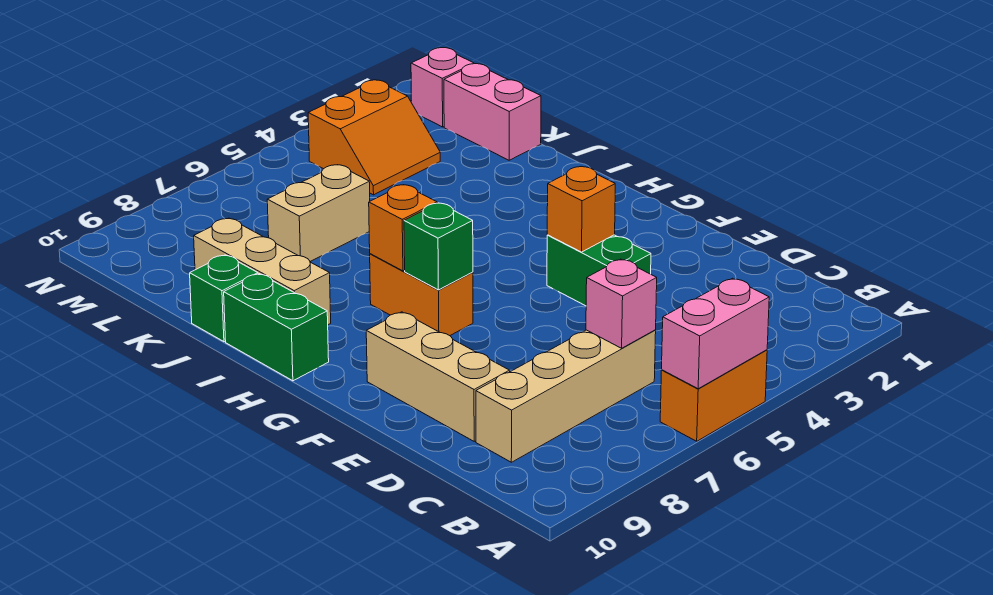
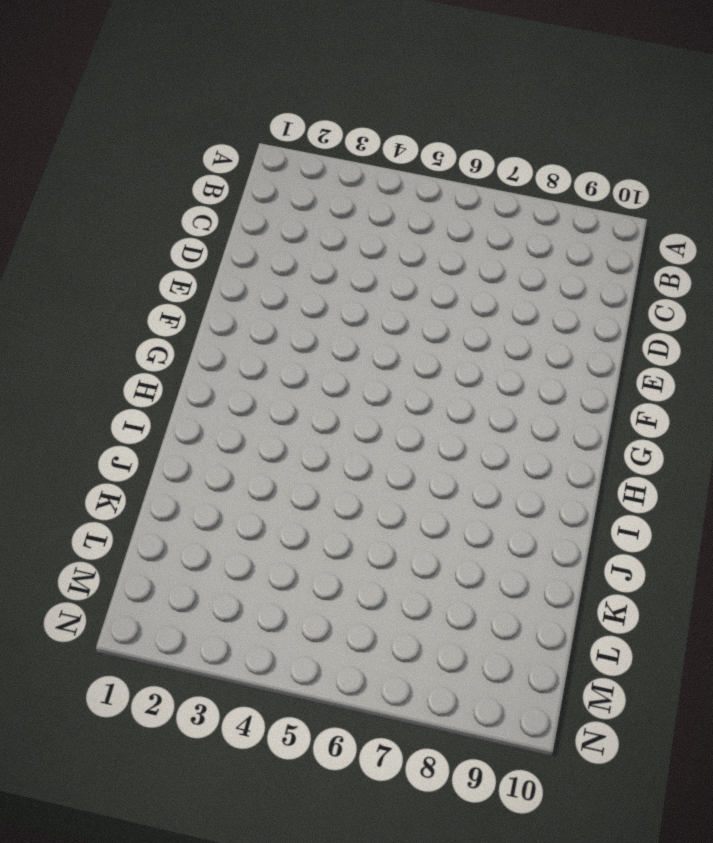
none -> orange brick A5:A6 level 1
none -> tan brick C6:C9 level 1
none -> tan brick D9:F9 level 1

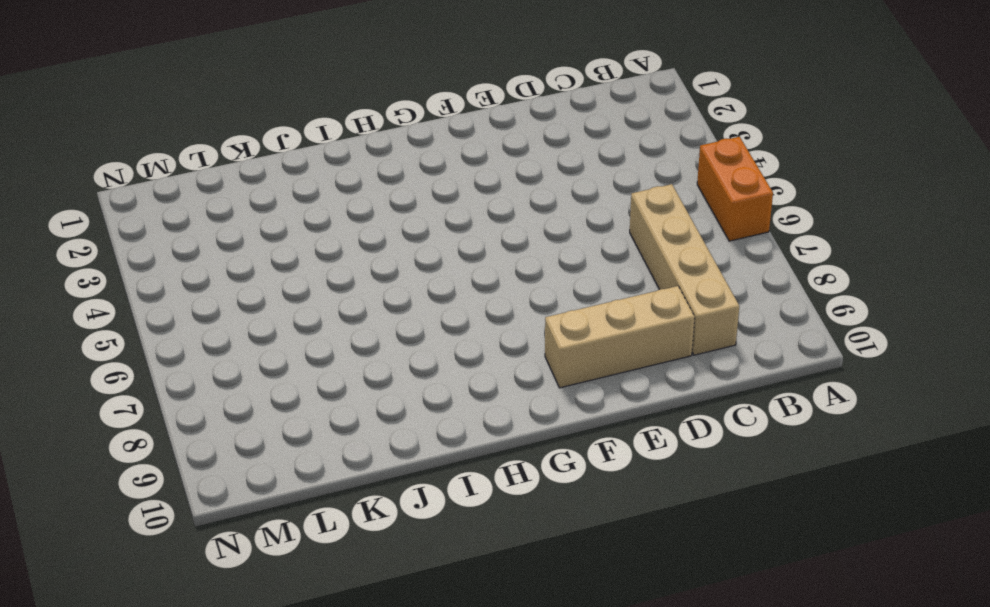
none -> green brick E4:F4 level 1
none -> orange brick G7:H7 level 1
none -> green brick H10:I10 level 1

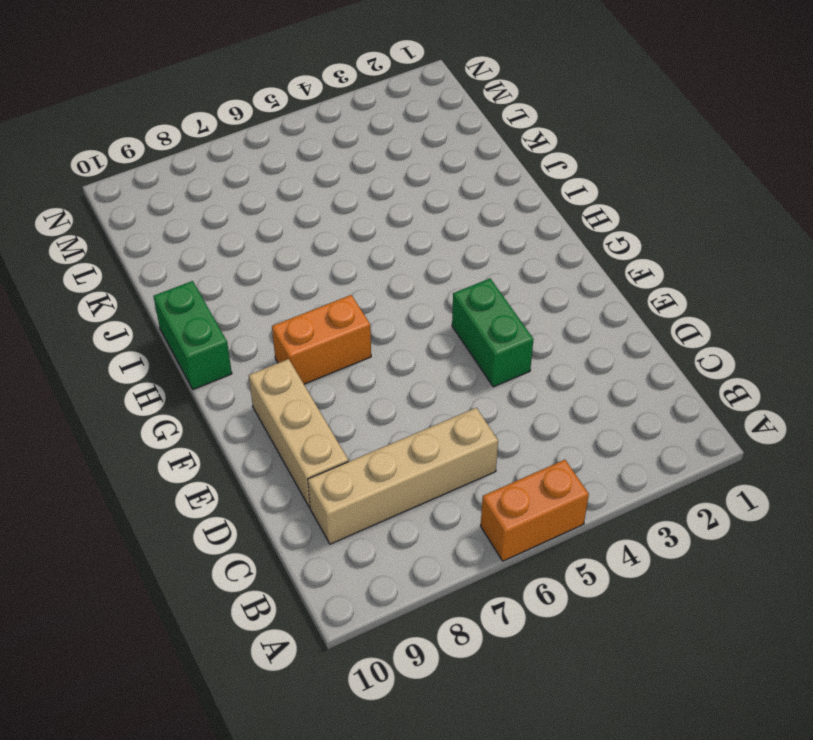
orange brick G7:G8 level 1 -> orange brick G7:H7 level 1
none -> tan brick I9:K9 level 1
none -> green brick J10 level 1
none -> pink brick K1:L1 level 1

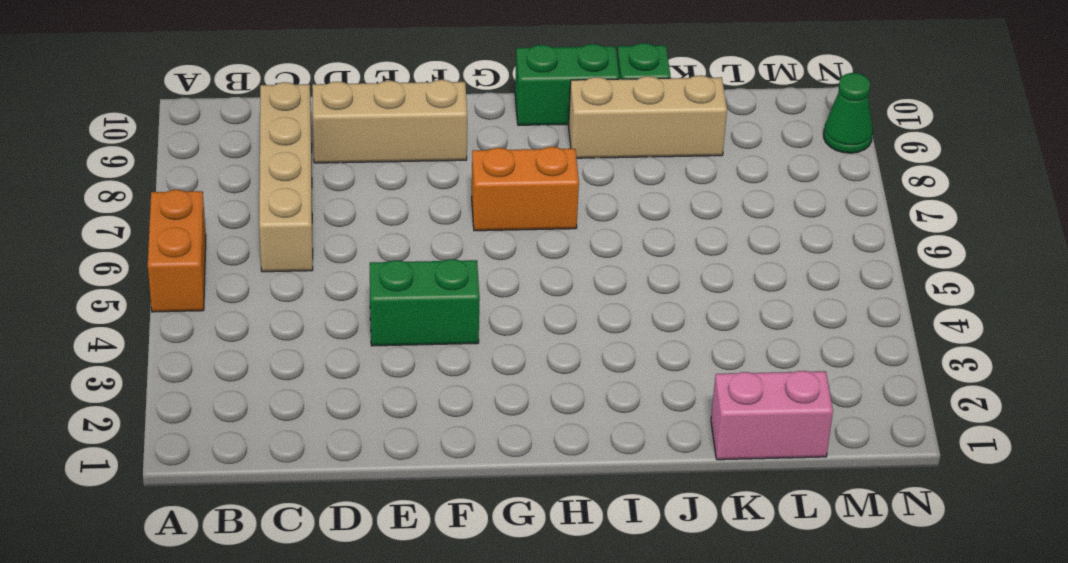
green cone N9 level 1 -> none
none -> tan brick K6:K7 level 1
none -> orange slope L3:M4 level 1 top M
none -> pink brick M1 level 1

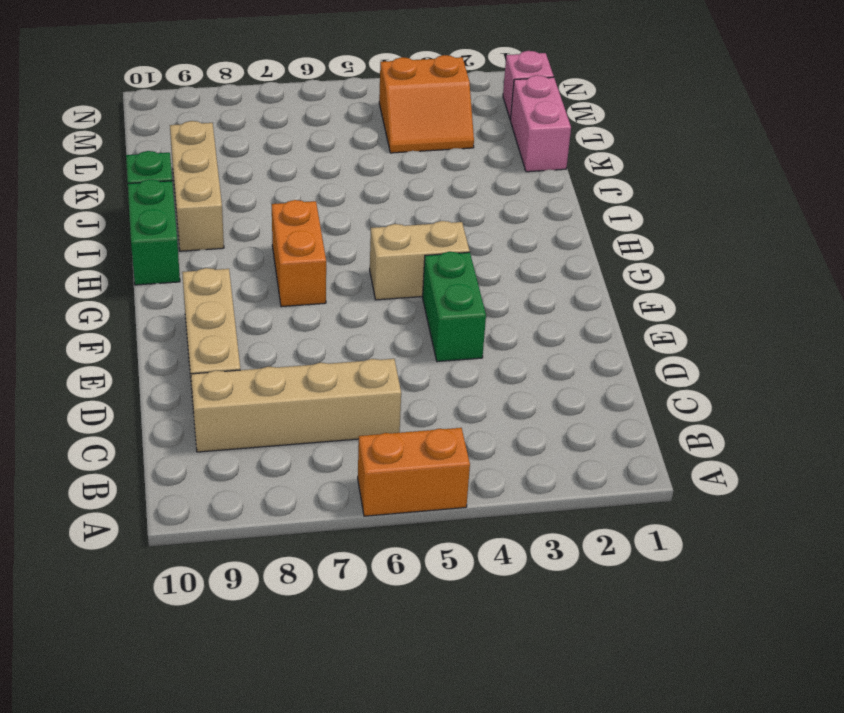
tan brick G4:G5 level 1 -> tan brick K6:K7 level 1
none -> pink brick A5:A6 level 2
none -> pink brick C6 level 2
none -> orange brick F4 level 2

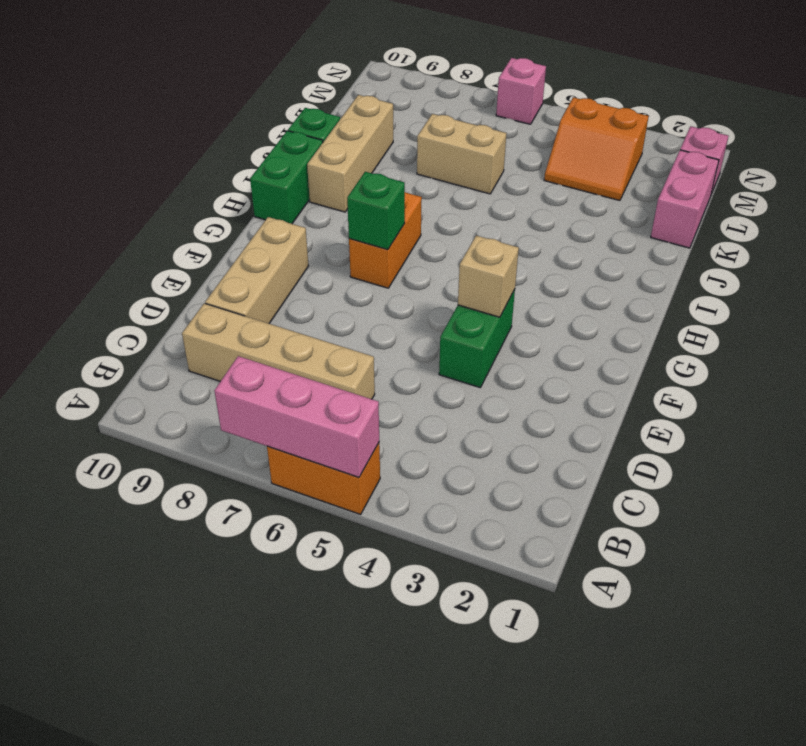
pink brick A5:A7 level 2 -> pink brick A5:A6 level 2
tan brick F4 level 2 -> orange brick F4 level 2
pink brick N6 level 1 -> pink brick C6 level 2
none -> orange brick H7 level 2

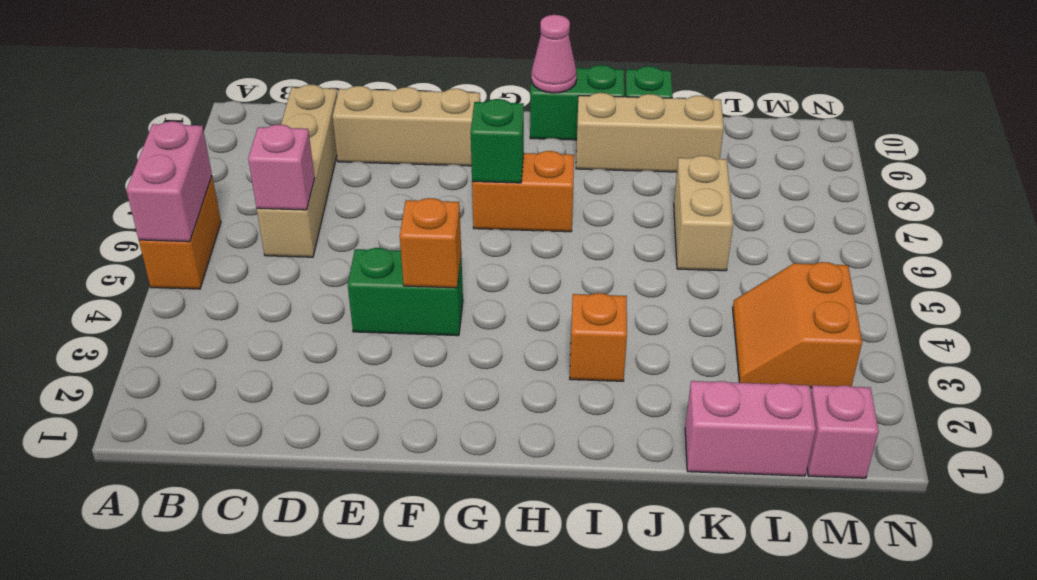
pink cone H10 level 2 -> none
orange brick I3 level 1 -> orange brick H7 level 2

